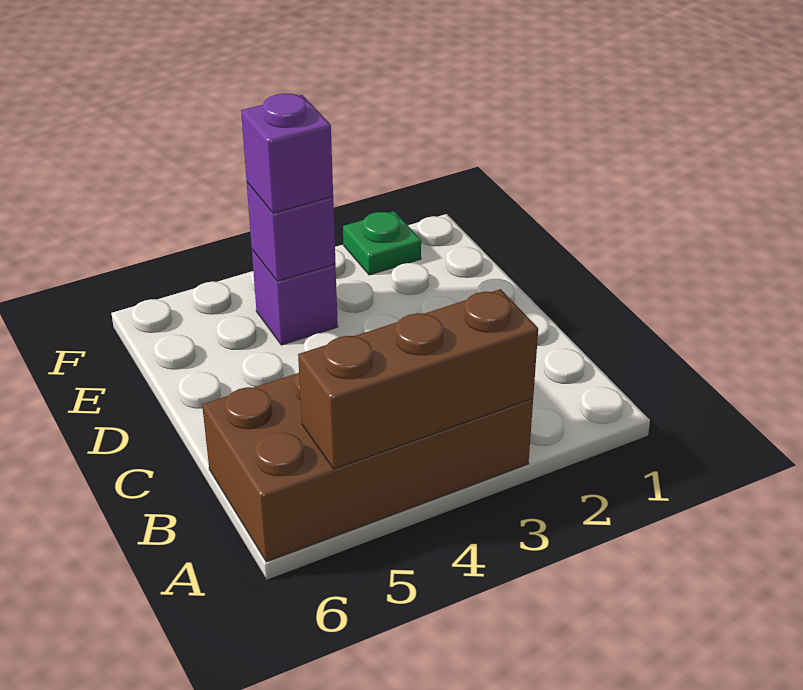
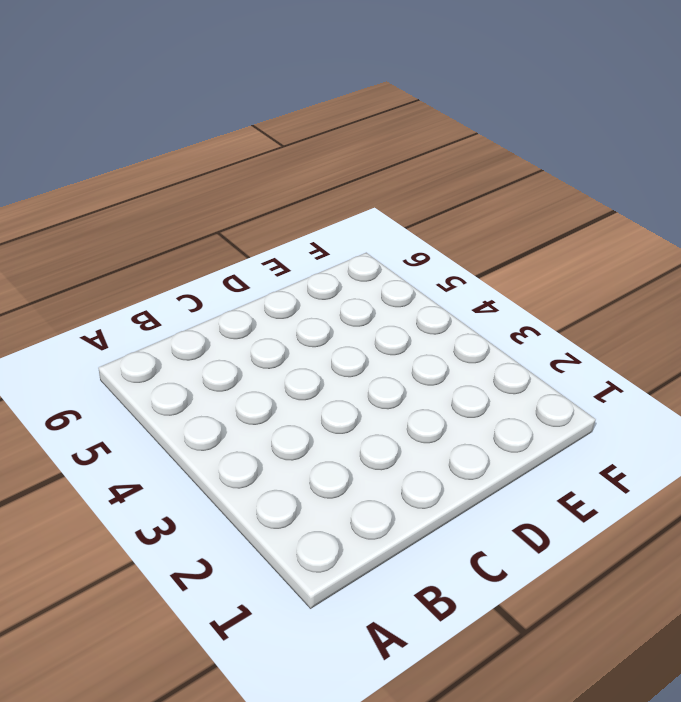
none -> brown brick A3:B6 level 1
none -> purple brick E4 level 1

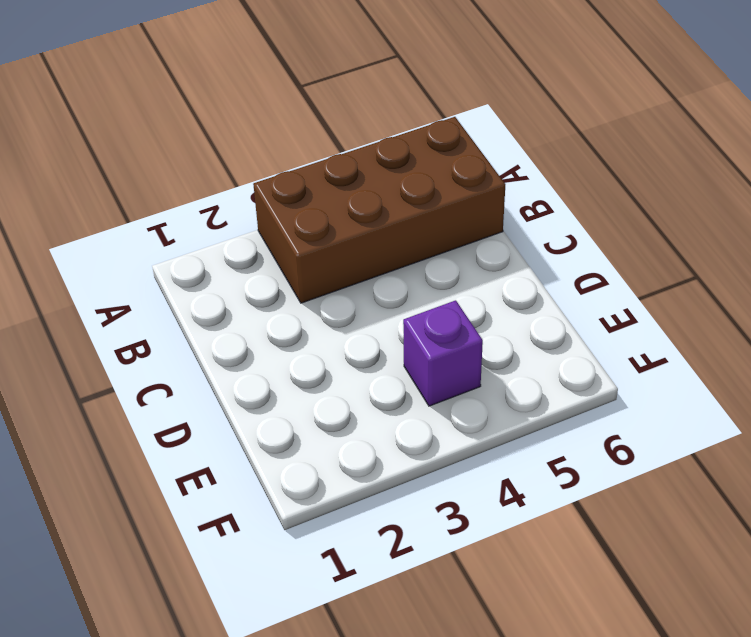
none -> green plate F2 level 1
none -> brown brick A3:A5 level 2

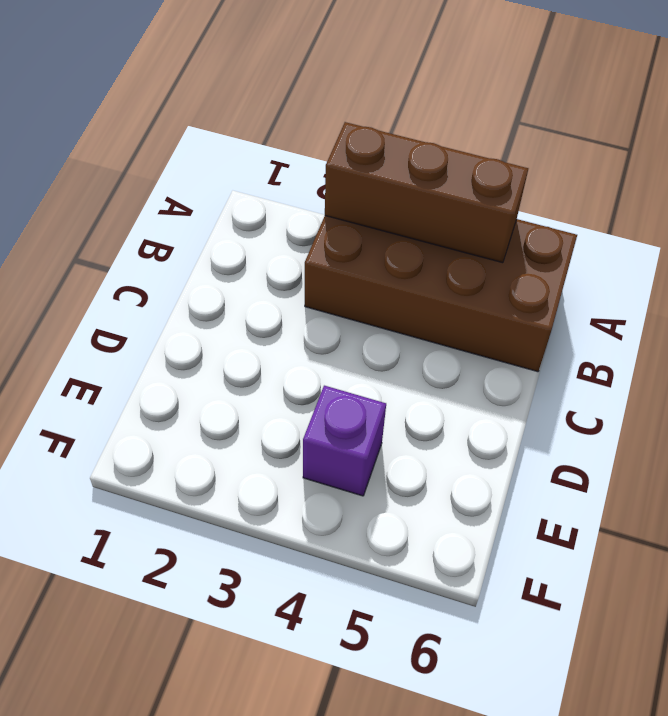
none -> green plate F2 level 1
none -> purple brick E4 level 2

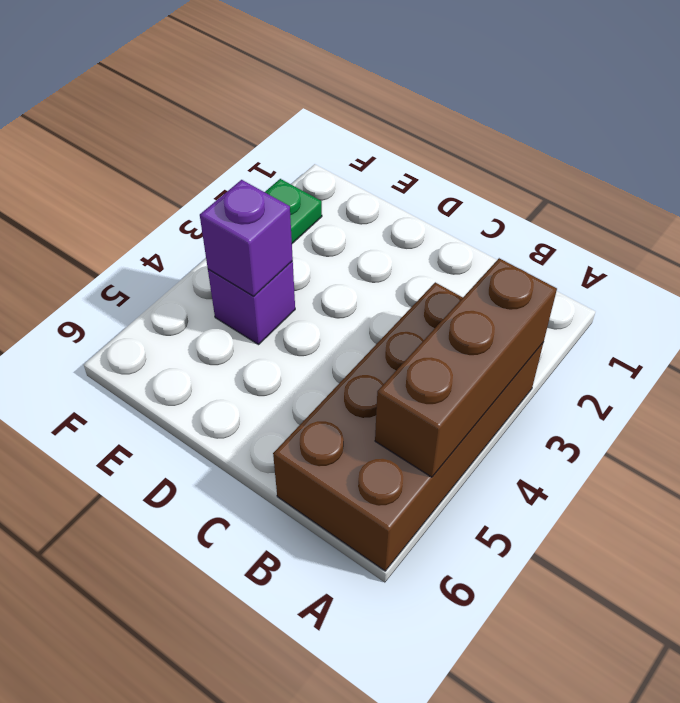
none -> purple brick E4 level 3

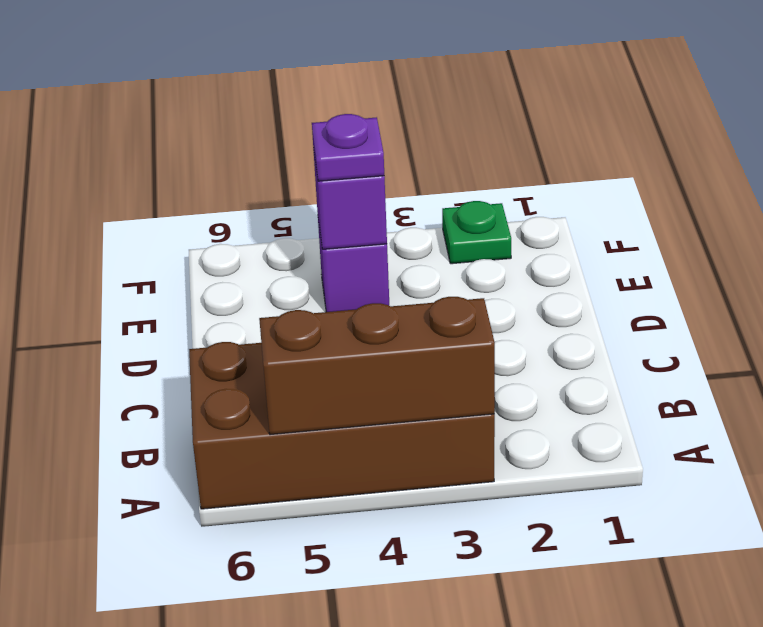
purple plate E4 level 3 -> purple brick E4 level 3

